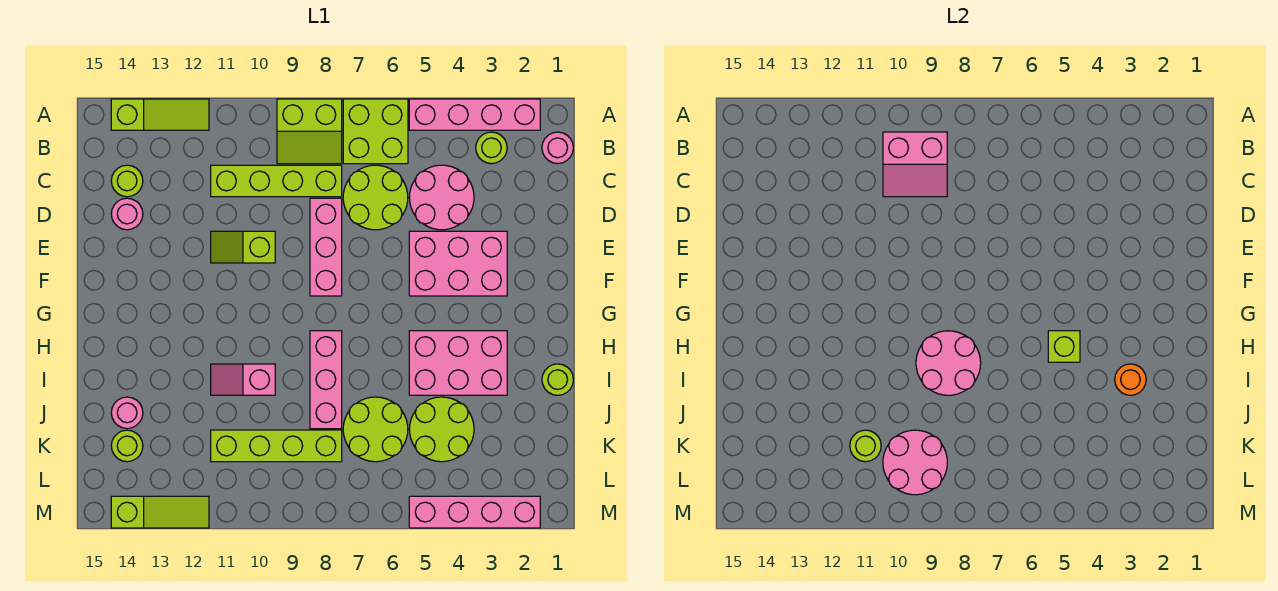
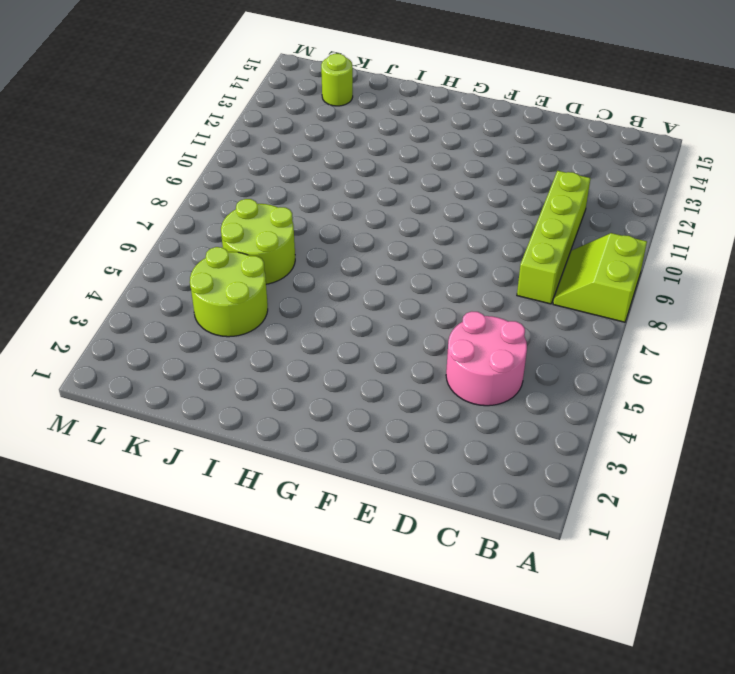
none -> pink brick A2:A5 level 1
none -> lime brick A6:B7 level 1
none -> lime slope A12:A14 level 1 top 14
none -> pink round brick B1 level 1

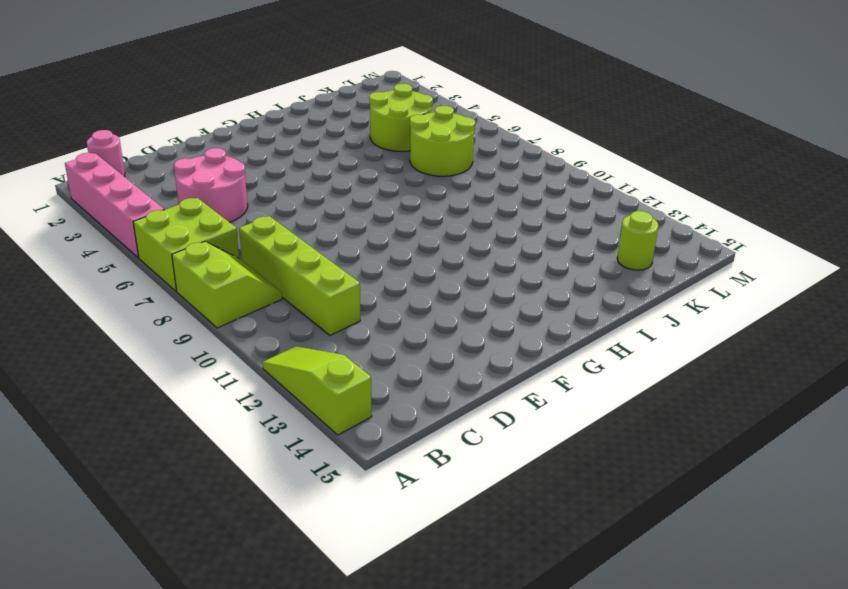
none -> lime round brick B3 level 1
none -> lime round brick C6:D7 level 1
none -> lime round brick C14 level 1
none -> pink brick D8:F8 level 1

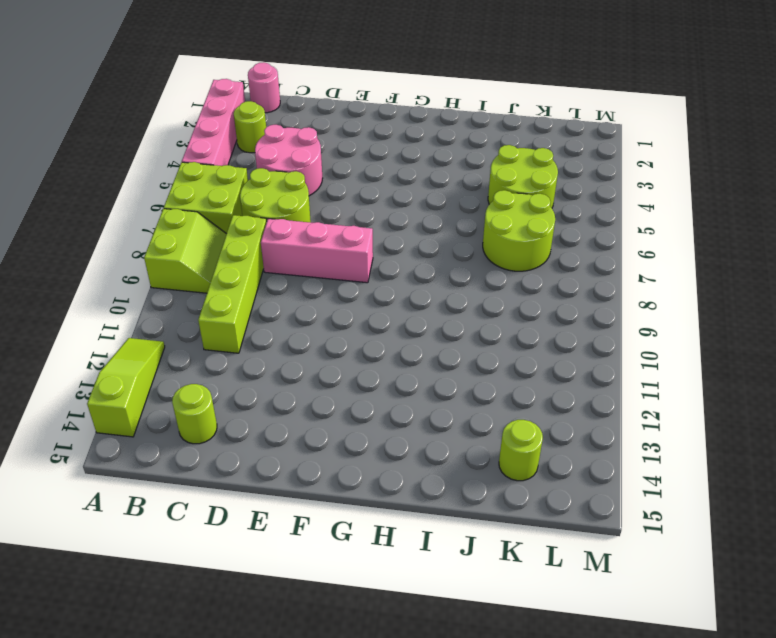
none -> pink round brick D14 level 1
none -> pink brick E3:F5 level 1
none -> lime slope E10:E11 level 1 top 10
none -> pink brick H3:I5 level 1

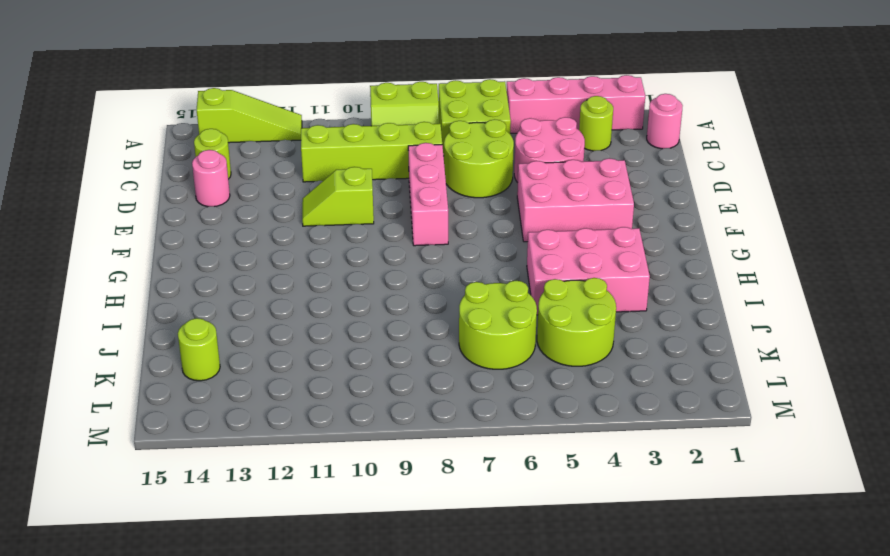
none -> pink brick H8:J8 level 1
none -> lime round brick I1 level 1
none -> pink slope I10:I11 level 1 top 10
none -> pink round brick J14 level 1

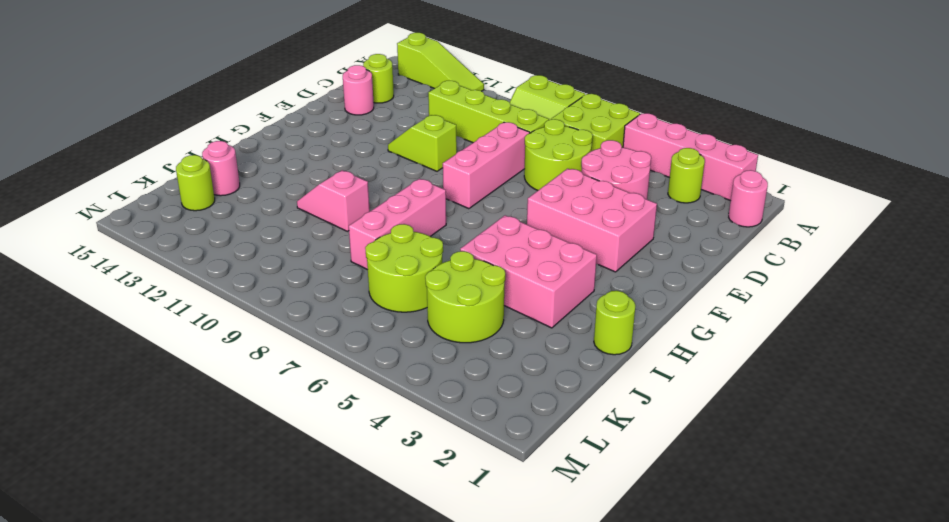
none -> lime brick K8:K11 level 1
none -> pink brick M2:M5 level 1
none -> lime slope M12:M14 level 1 top 14
none -> pink slope B9:C10 level 2 top B

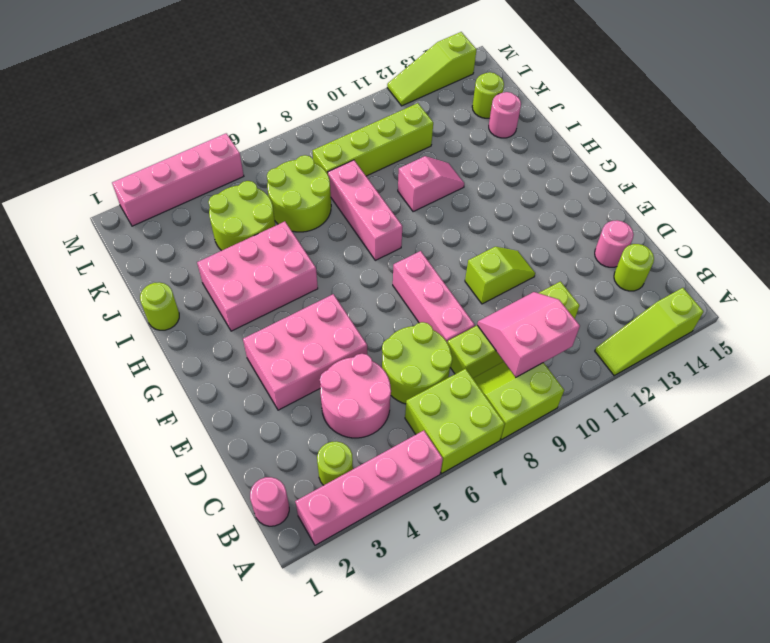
none -> lime brick H5 level 2
none -> pink round brick H8:I9 level 2
none -> orange round brick I3 level 2
none -> pink round brick K9:L10 level 2

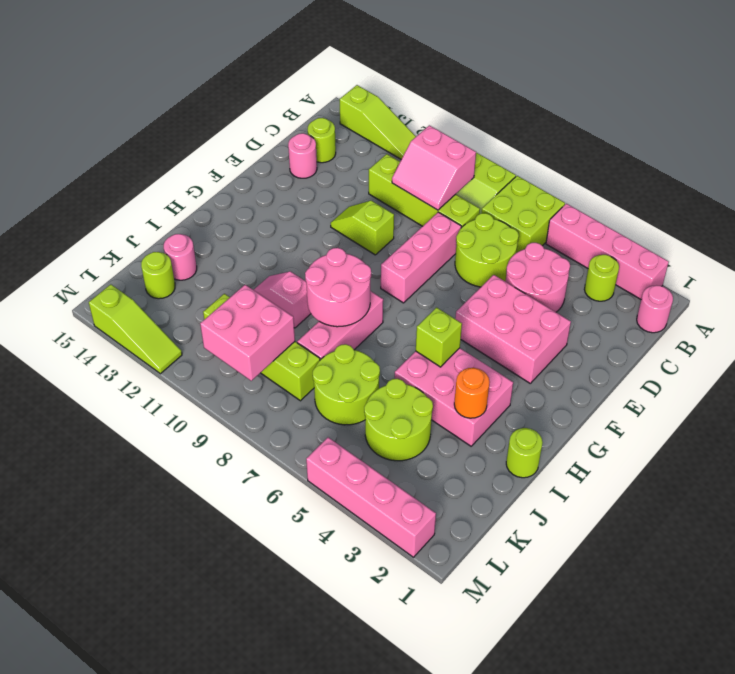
pink brick K9:L10 level 2 -> pink round brick K9:L10 level 2
none -> lime round brick K11 level 2

